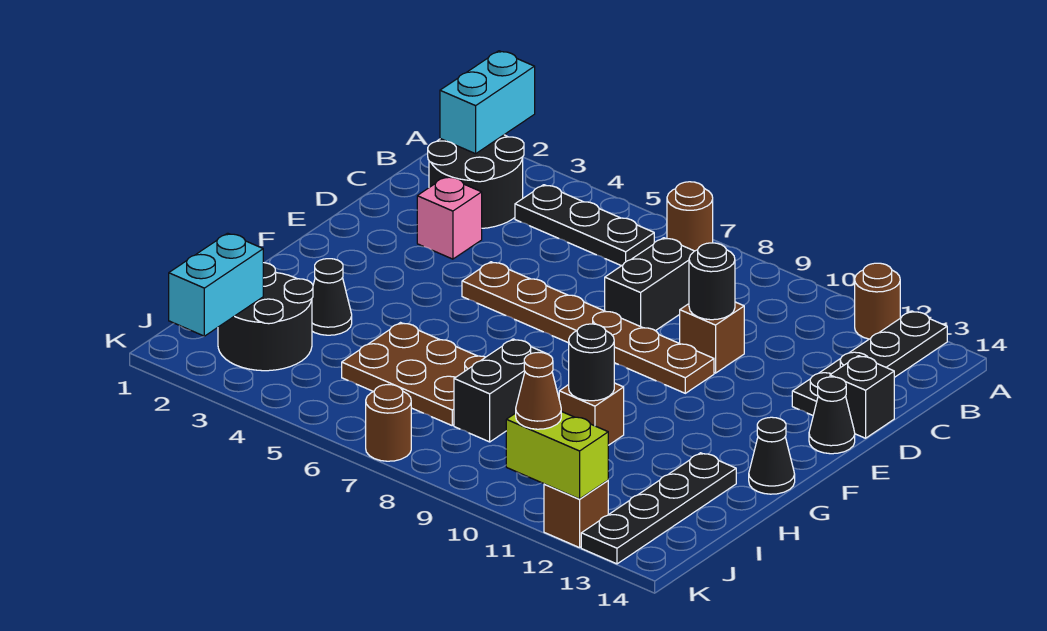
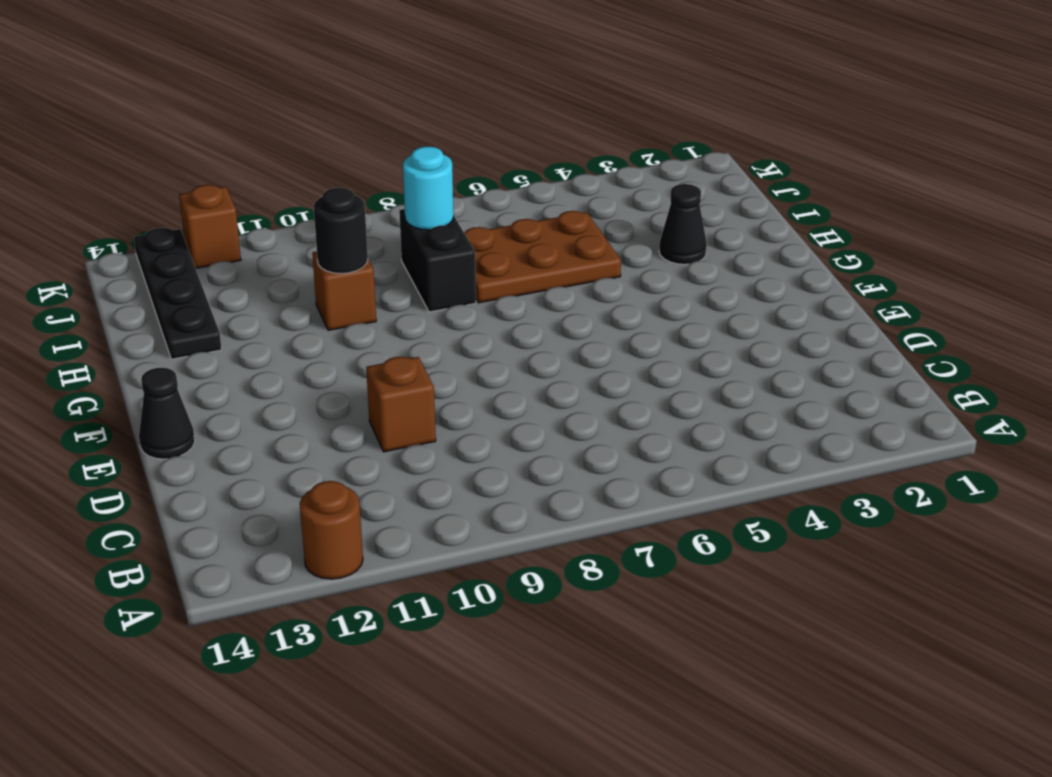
cyan round brick I8 level 2 -> none
none -> brown round brick A7 level 1
none -> black plate A13:D13 level 1
none -> black round brick B2:C3 level 1

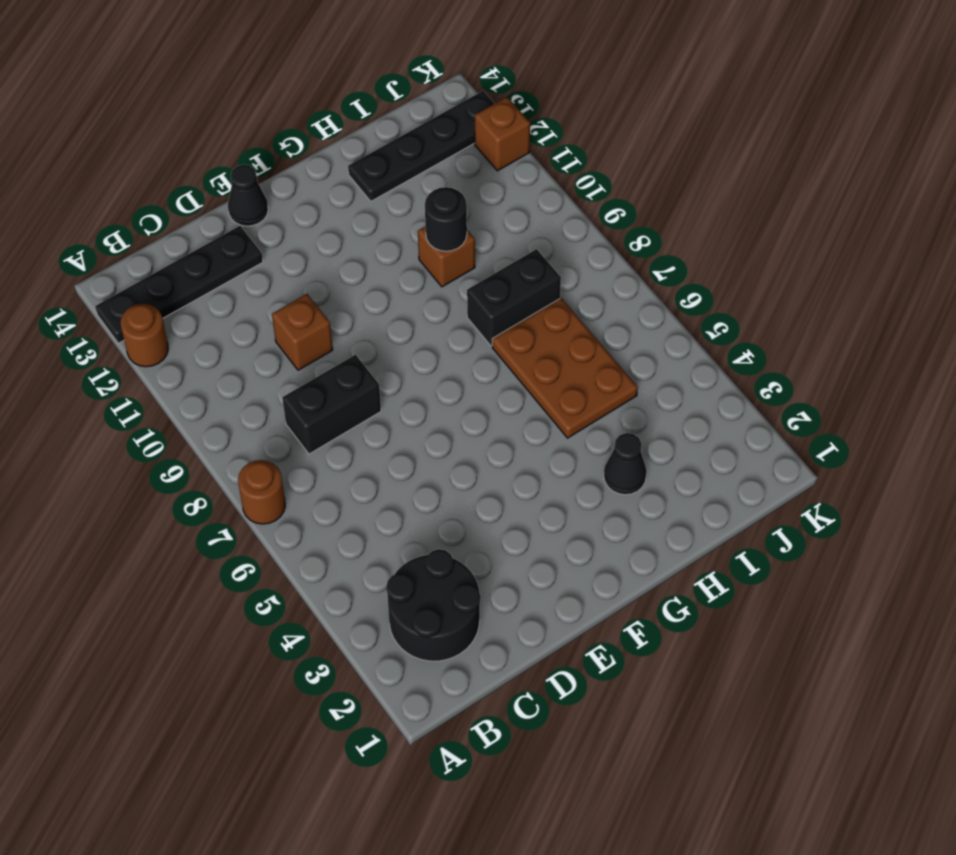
none -> black plate B4:B6 level 1
none -> pink brick D3 level 1
none -> black brick D14 level 1

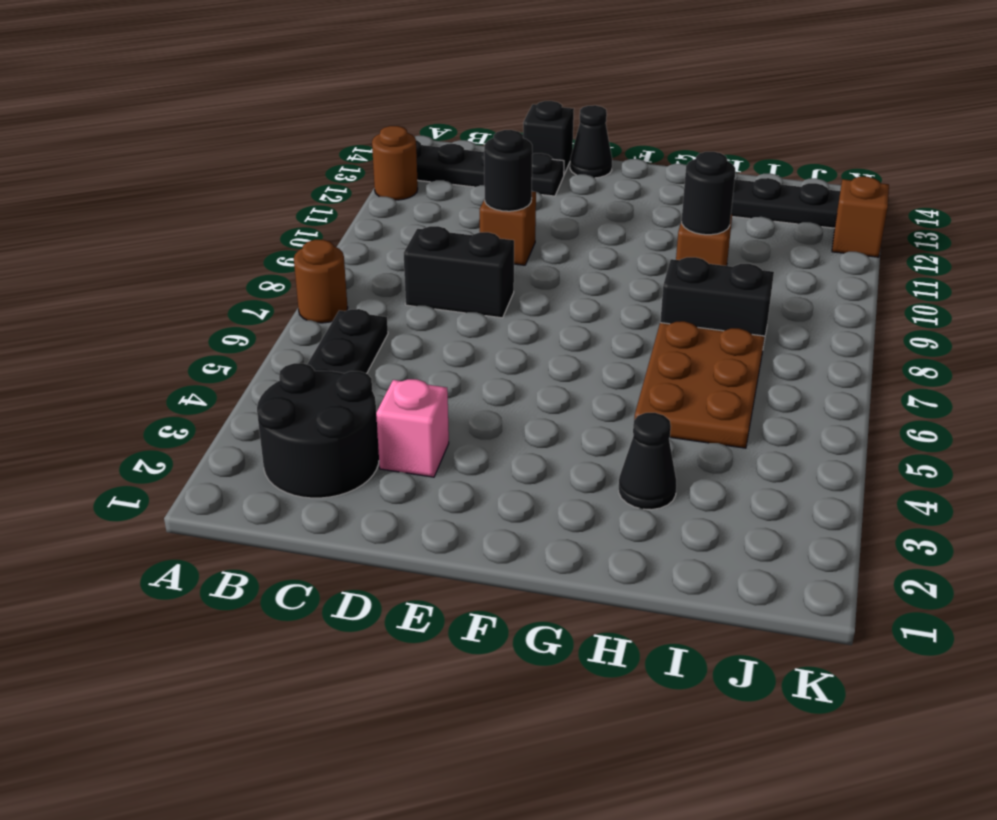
none -> brown plate E5:E10 level 1
none -> black cone G14 level 1
none -> black round brick I2:J3 level 1

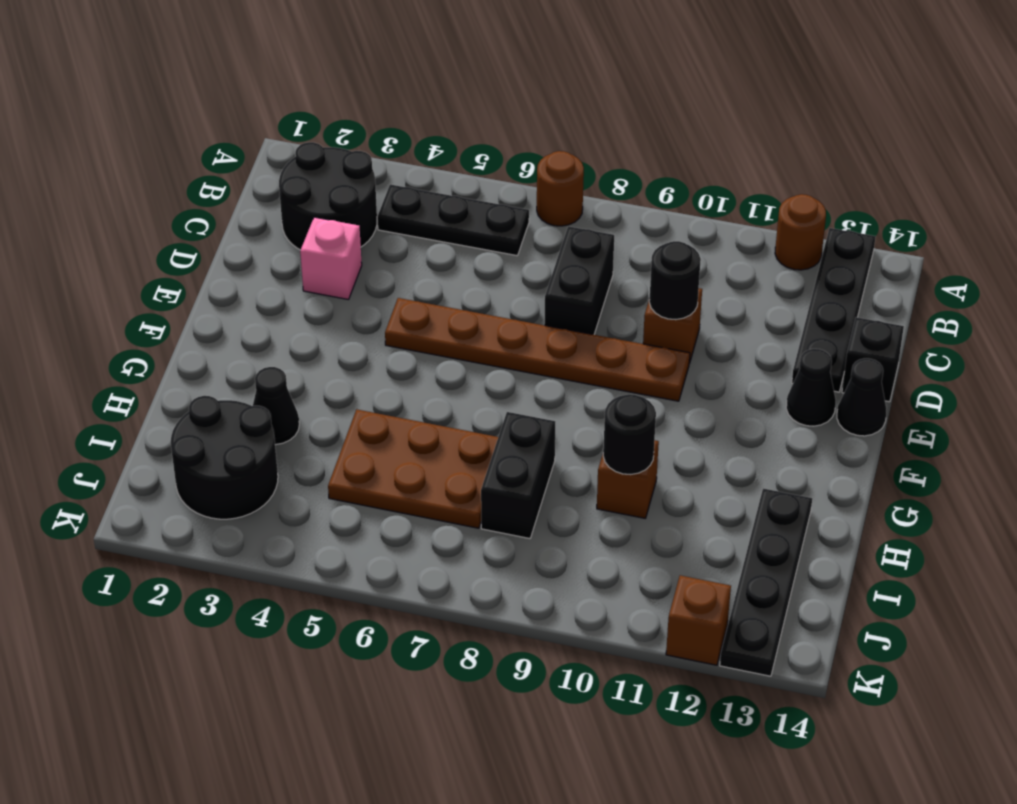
black cone E13 level 1 -> black cone G14 level 1
none -> brown round brick K7 level 1
none -> cyan brick A2:B2 level 2
none -> cyan brick J2:K2 level 2

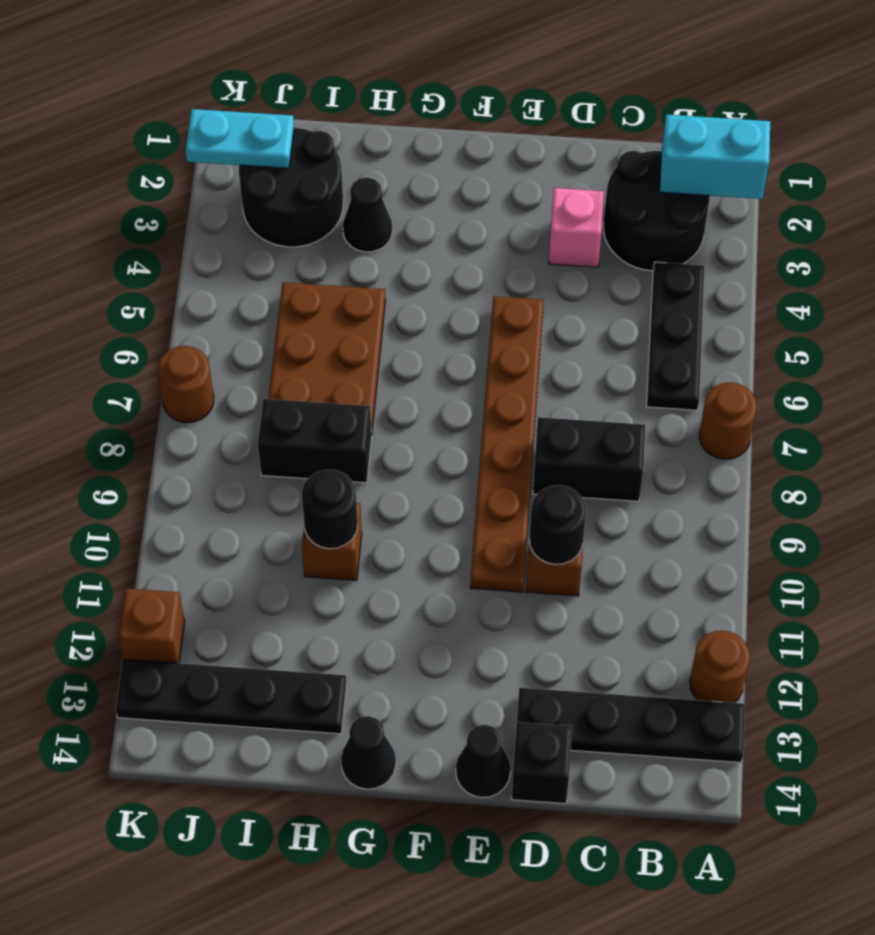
cyan plate J2:K2 level 2 -> cyan brick J2:K2 level 2
none -> lime brick K11:K12 level 2
none -> brown cone K11 level 3

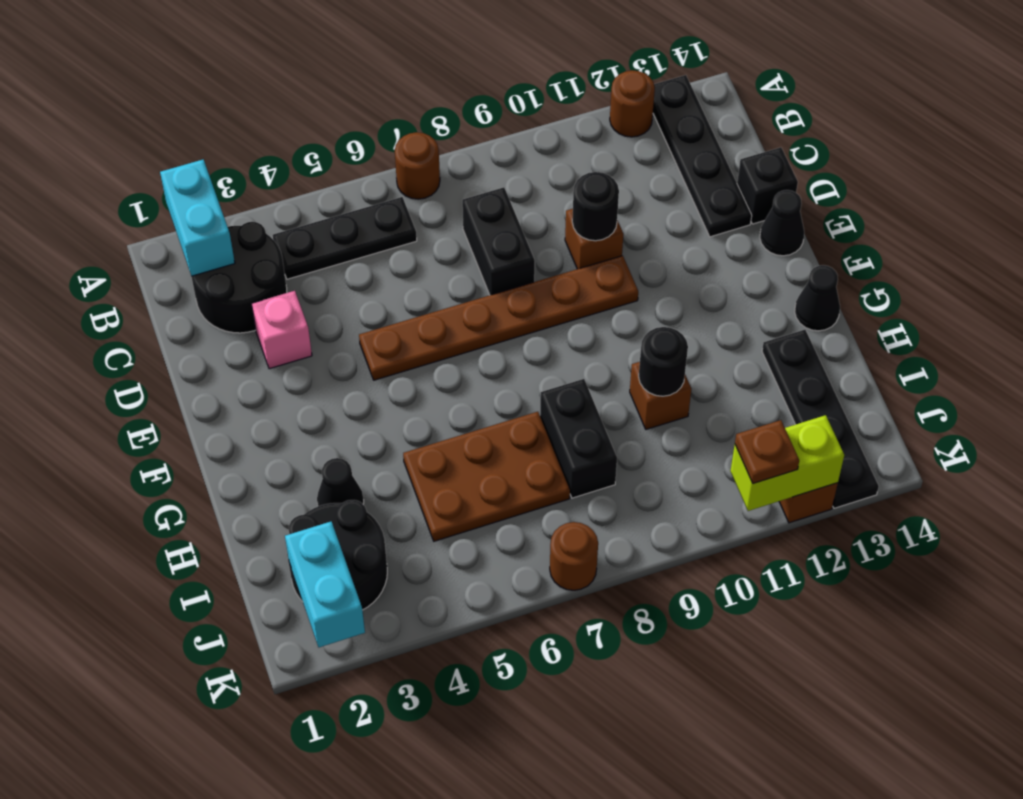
brown plate K11 level 3 -> brown cone K11 level 3

